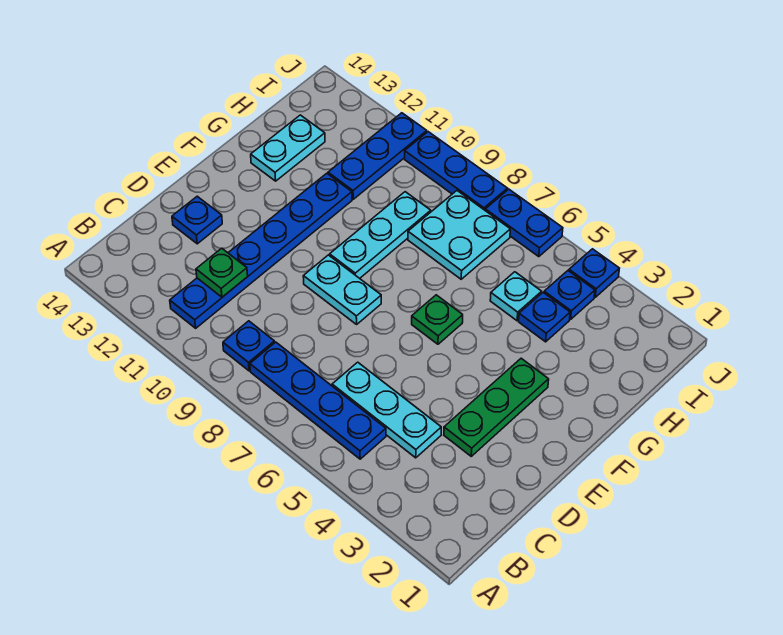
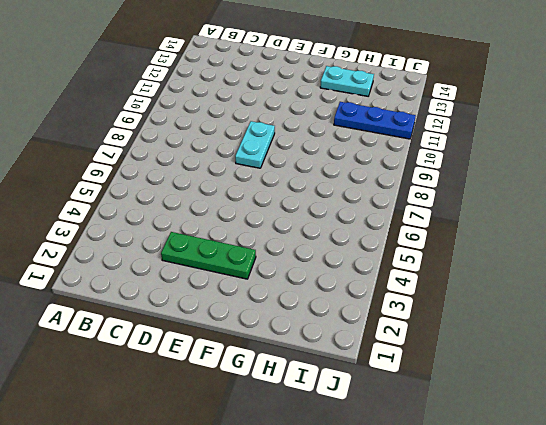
none -> blue plate B5:B8 level 1
none -> blue plate B9 level 1
none -> blue plate B11:G11 level 1

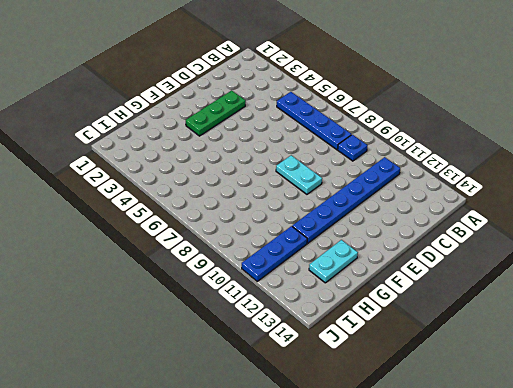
none -> cyan plate C4:C6 level 1
none -> blue plate D13 level 1
none -> green plate F6 level 1

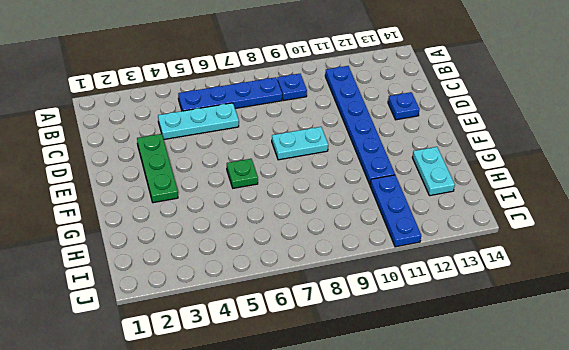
none -> cyan plate F9:H9 level 1
none -> blue plate H4 level 1
none -> cyan plate H5 level 1

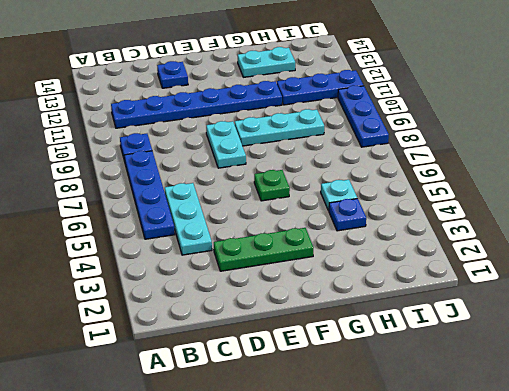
none -> cyan plate H7:I8 level 1
none -> blue plate I4 level 1
none -> blue plate J4 level 1

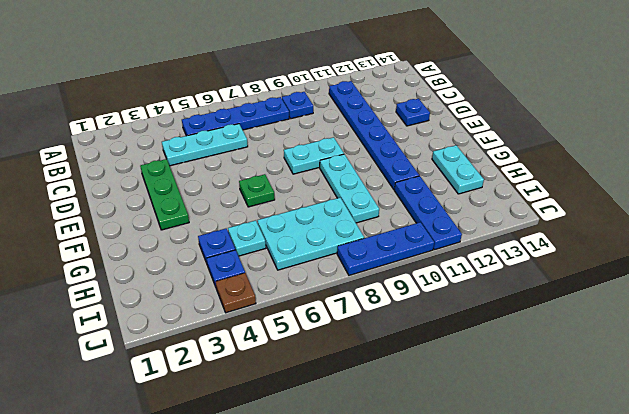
cyan plate H6:I8 level 1 -> cyan plate H7:I8 level 1
brown plate J4 level 1 -> blue plate J4 level 1
none -> blue plate J6:J7 level 1
none -> green plate C11 level 2

